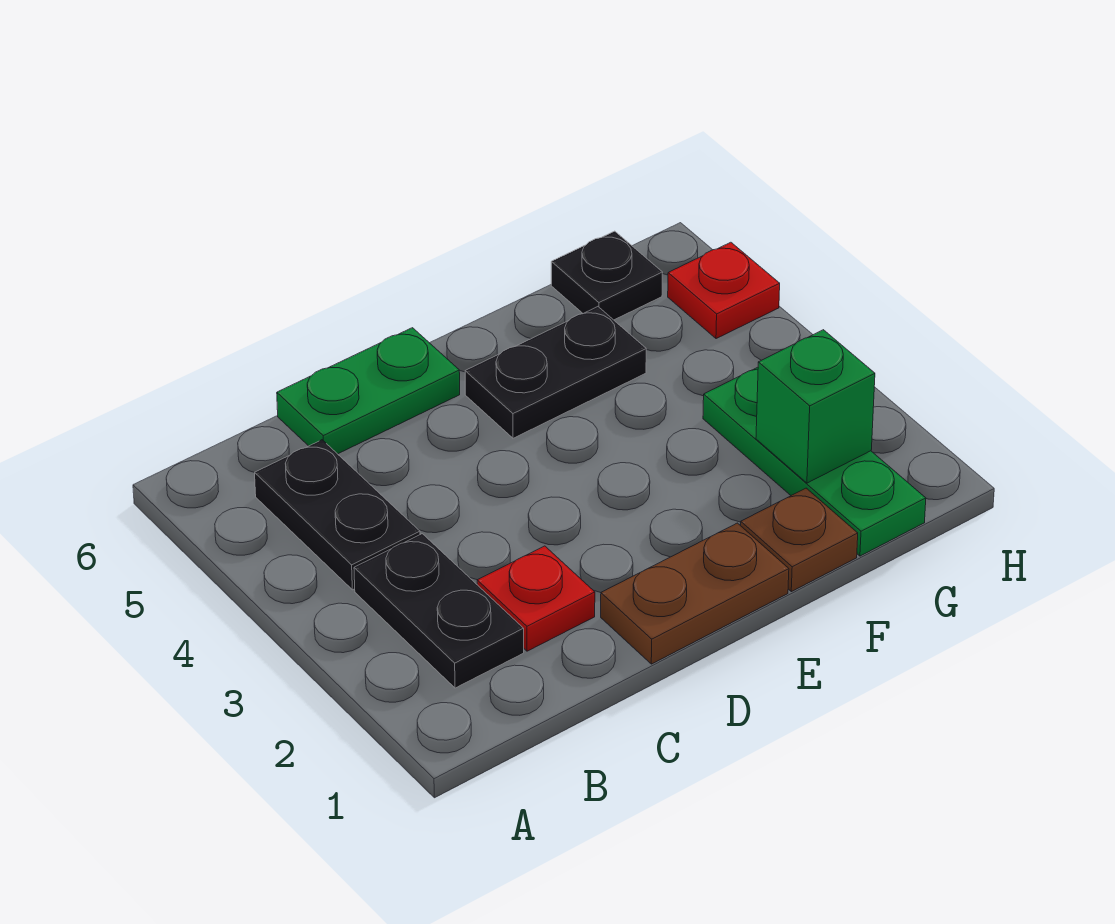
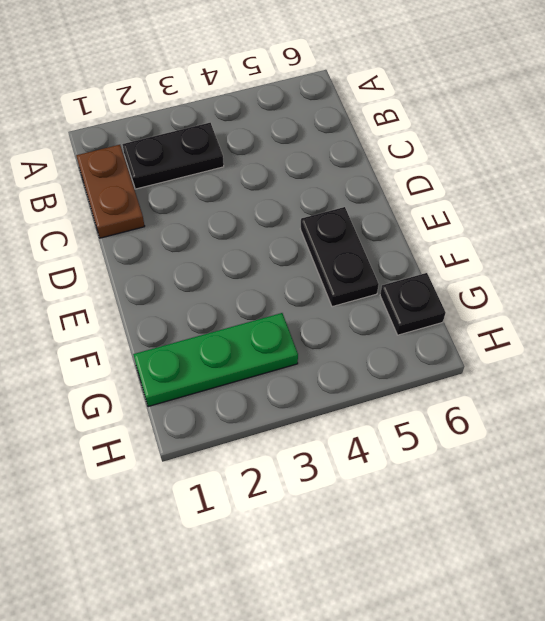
brown plate B1:C1 level 1 -> brown plate D1:E1 level 1
none -> black plate B4:B5 level 1
none -> red plate C2 level 1

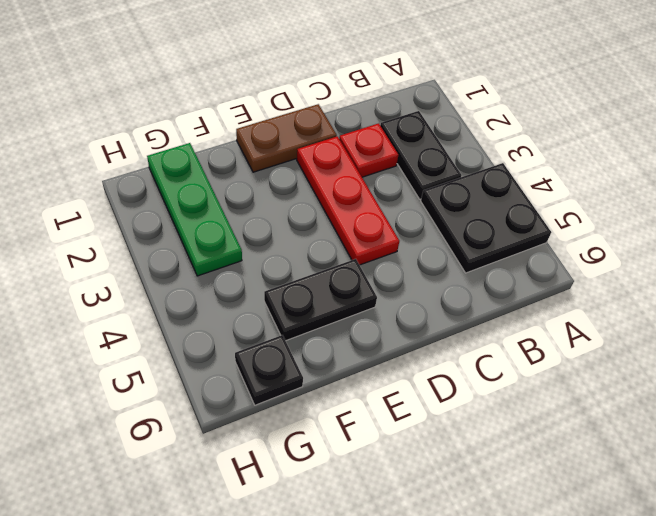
black plate A4:B5 level 1 -> black plate B4:B5 level 1
red plate D2:D4 level 1 -> none
none -> green plate C6:D6 level 1
none -> brown plate F1 level 1

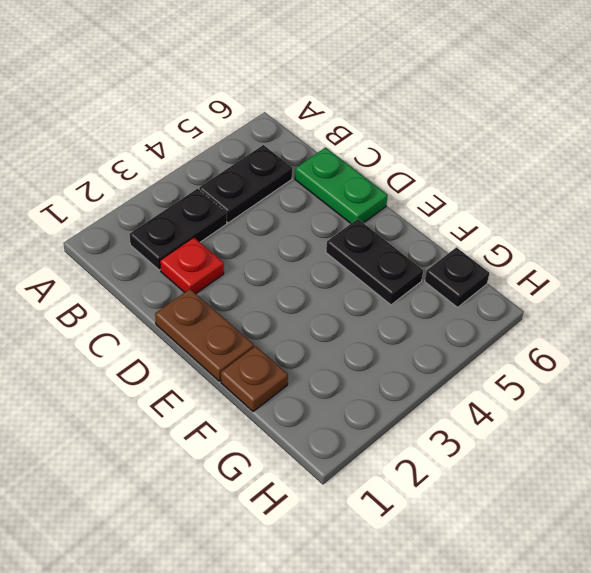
none -> green plate G1:G3 level 1
none -> red plate H5 level 1

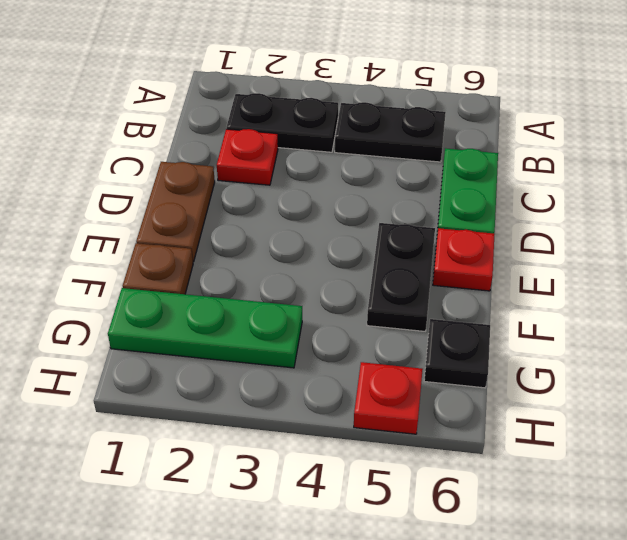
red plate E6 level 1 -> none
none -> green brick G2 level 2

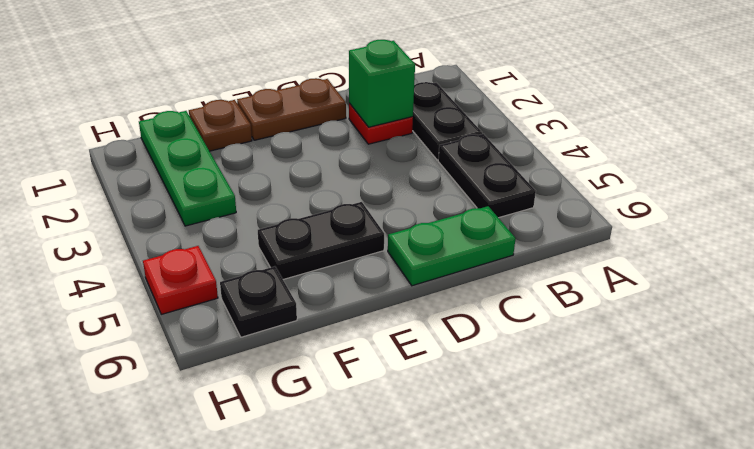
green brick C2 level 2 -> green brick G2 level 2

